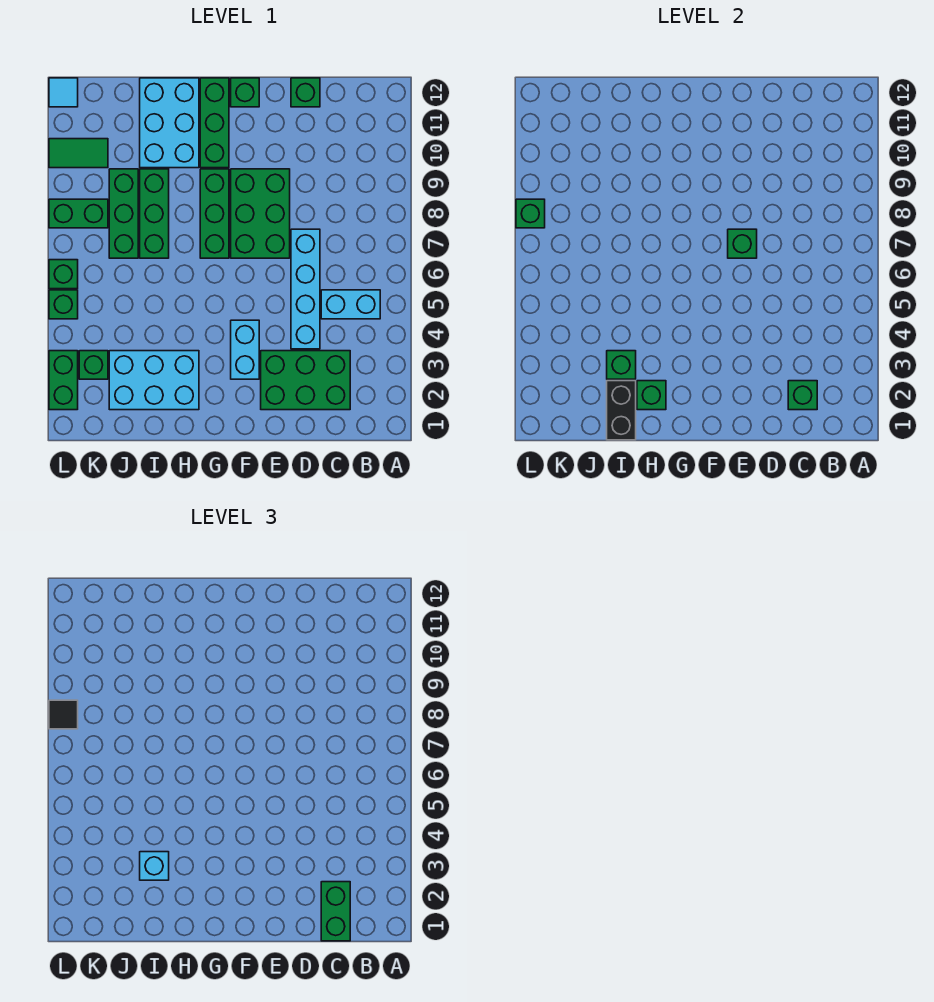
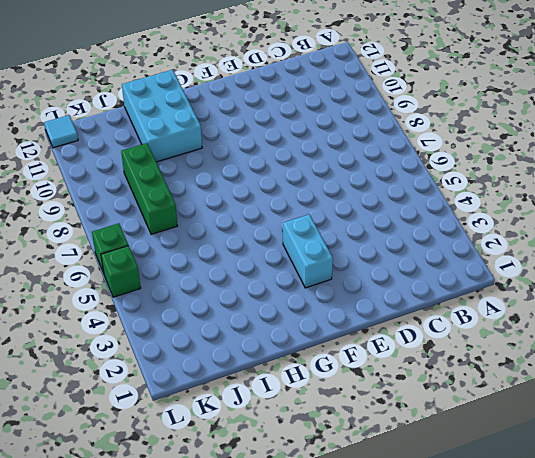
none -> cyan brick B5:C5 level 1
none -> green brick C2:E3 level 1
none -> cyan brick D4:D7 level 1

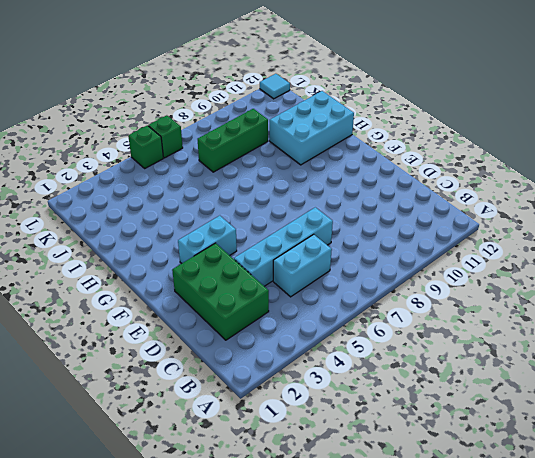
cyan brick C5:C6 level 1 -> cyan brick B5:C5 level 1
none -> green brick D12 level 1
none -> green brick E7:F9 level 1
none -> green brick F12 level 1

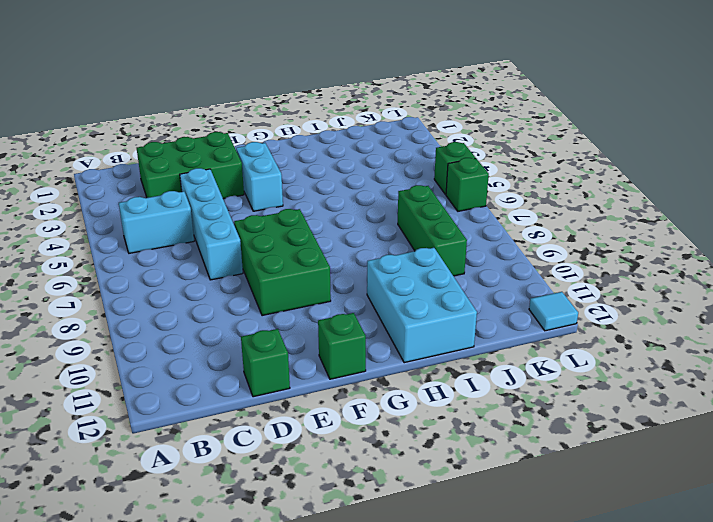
none -> green brick G7:G9 level 1
none -> green brick G10:G12 level 1
none -> cyan brick H2:J3 level 1

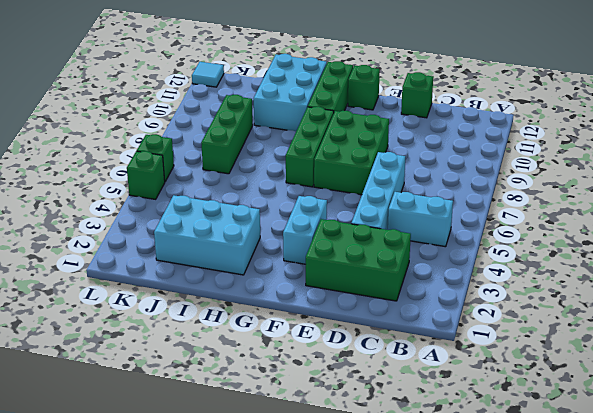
none -> green brick I7:I9 level 1
none -> green brick K3 level 1
none -> green brick K8:L8 level 1

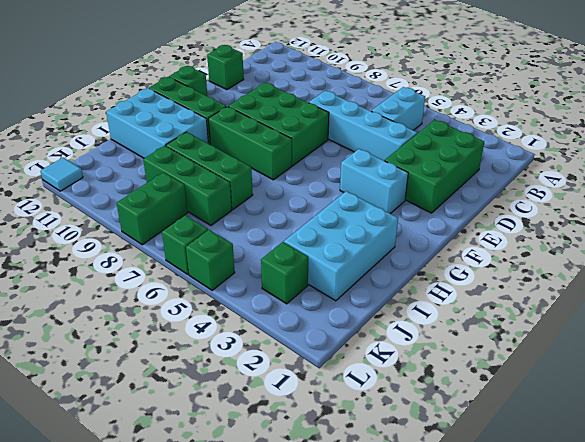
none -> green tile K10:L10 level 1
none -> green brick L2:L3 level 1
none -> green brick C2 level 2

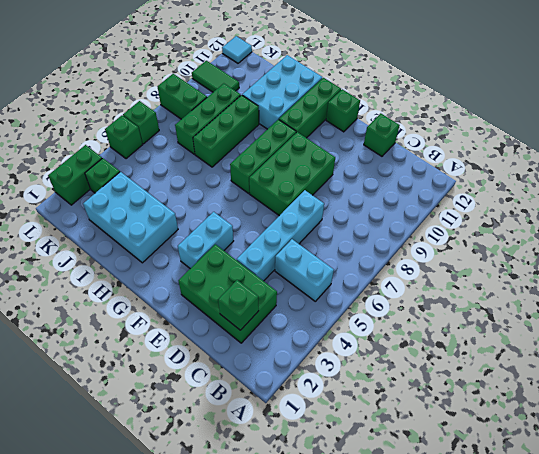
none -> green brick E7 level 2
none -> green brick H2 level 2
none -> black brick I1:I2 level 2

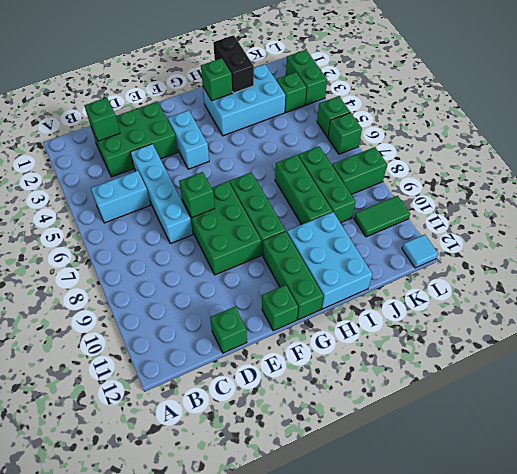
none -> green brick I3 level 2
none -> green brick L8 level 2
none -> green brick C1:C2 level 3

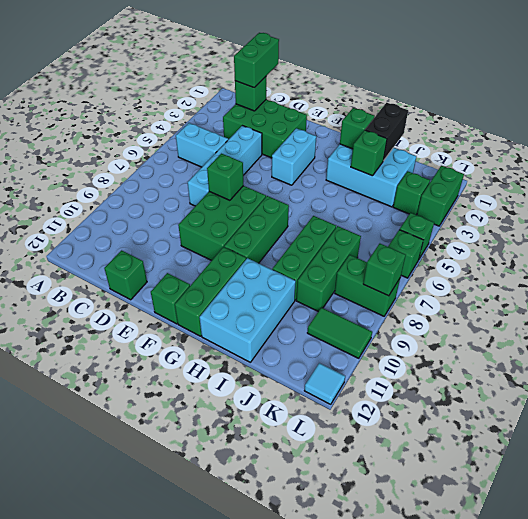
none -> cyan brick I3 level 3
none -> black tile L8 level 3

